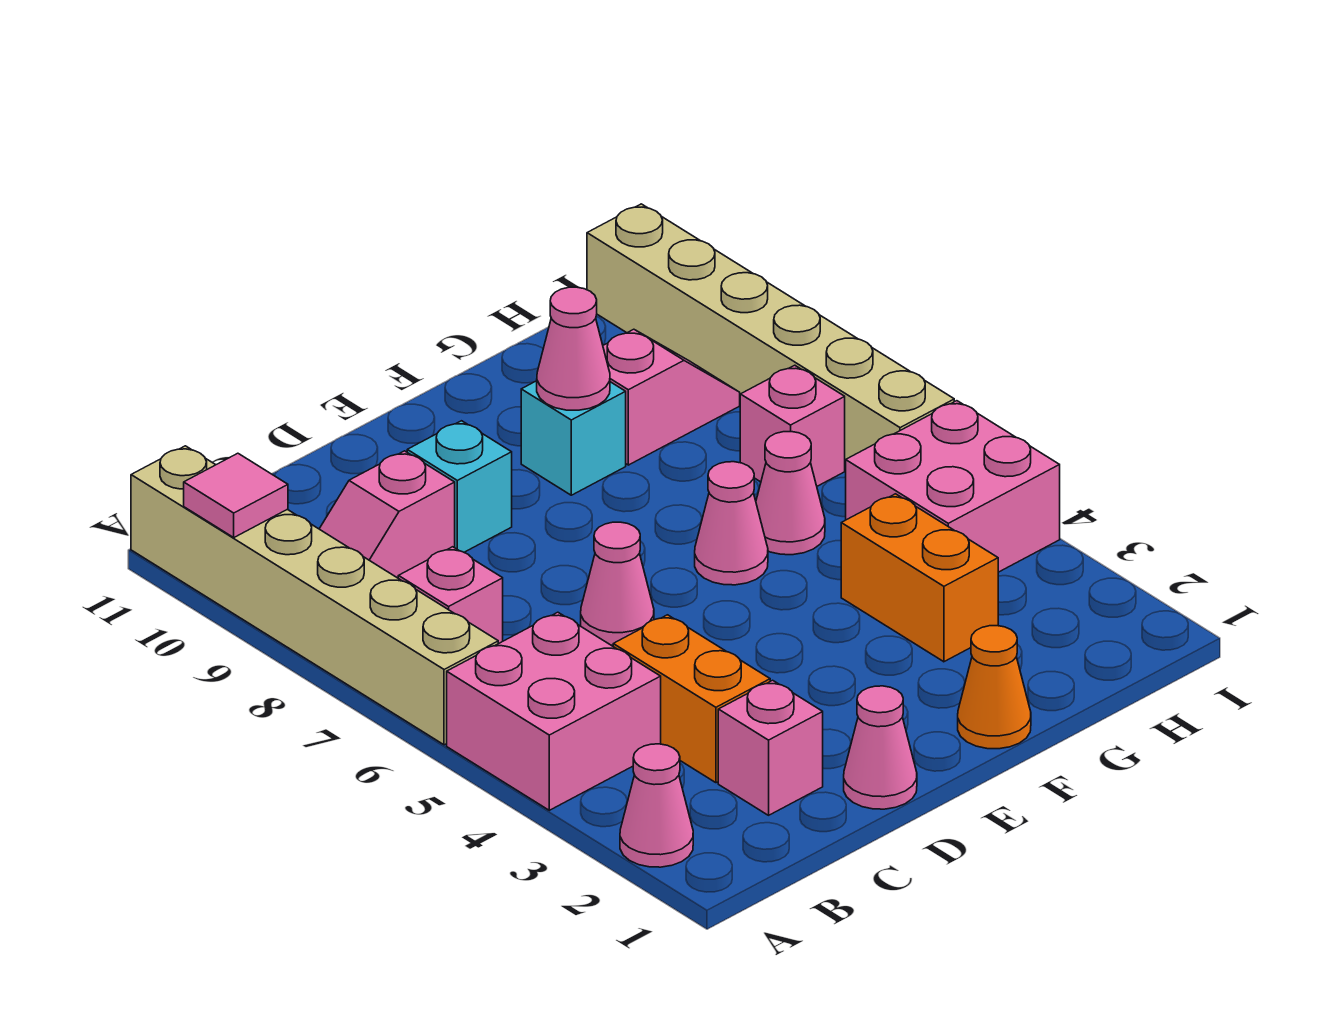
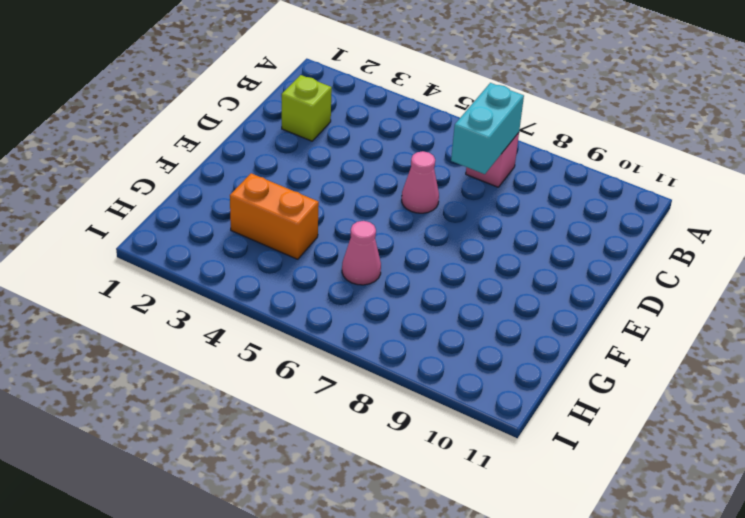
cyan brick B7:C7 level 2 -> none
lime brick C2 level 1 -> pink brick C2 level 1
none -> pink cone A2 level 1
none -> pink brick A4:B5 level 1
none -> tan brick A6:A11 level 1

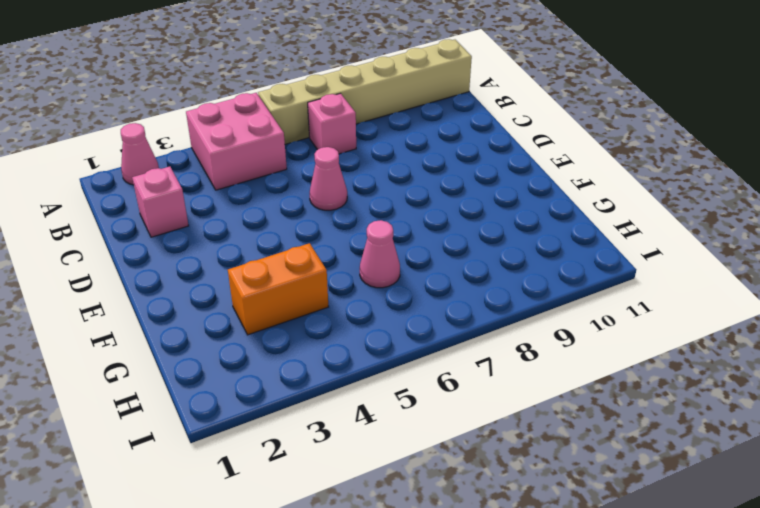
none -> pink slope B9:C9 level 1 top C
none -> orange brick C3:C4 level 1
none -> pink cone D1 level 1

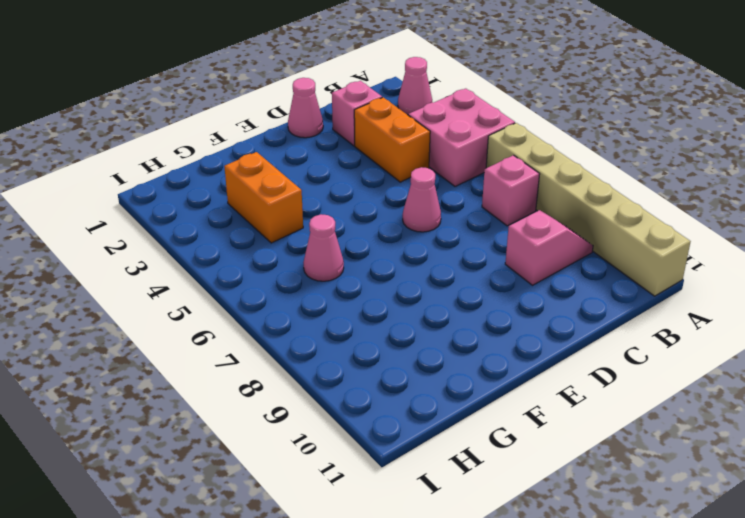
none -> cyan brick D9 level 1
none -> orange cone F1 level 1
none -> pink cone F6 level 1

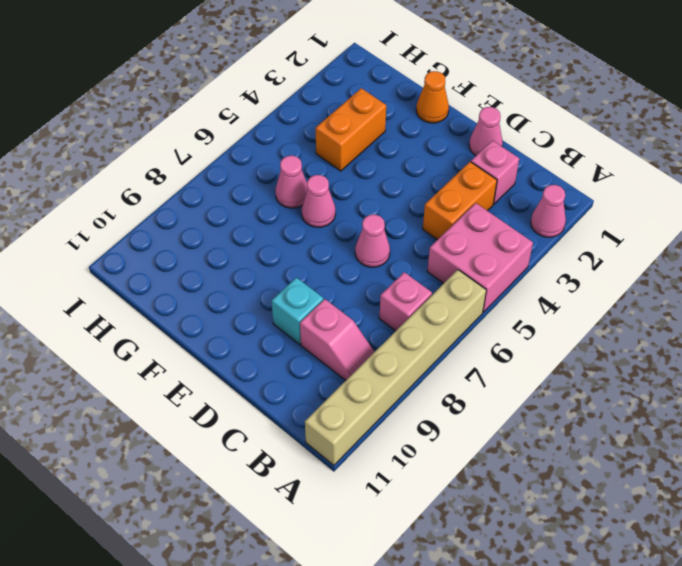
none -> cyan brick F9 level 1
none -> pink slope G9:H9 level 1 top G
none -> pink brick H4:I5 level 1

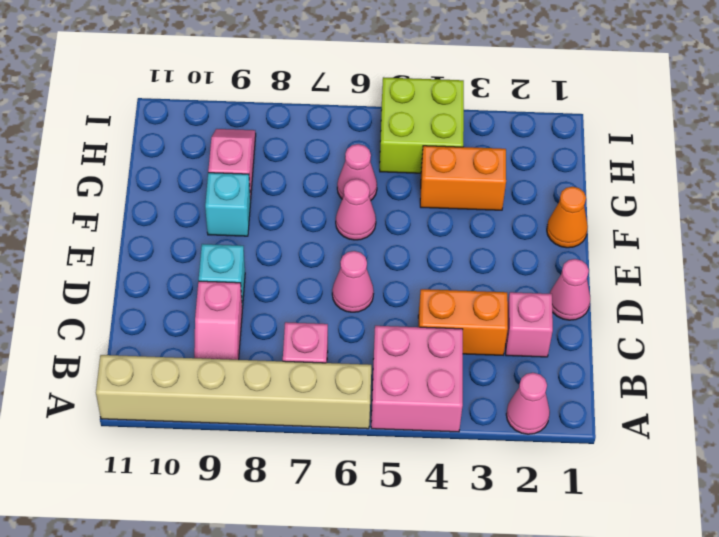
lime brick H4:I5 level 1 -> pink brick H4:I5 level 1
none -> pink brick H7 level 1
none -> tan brick I6:I11 level 1
none -> pink tile A10 level 2

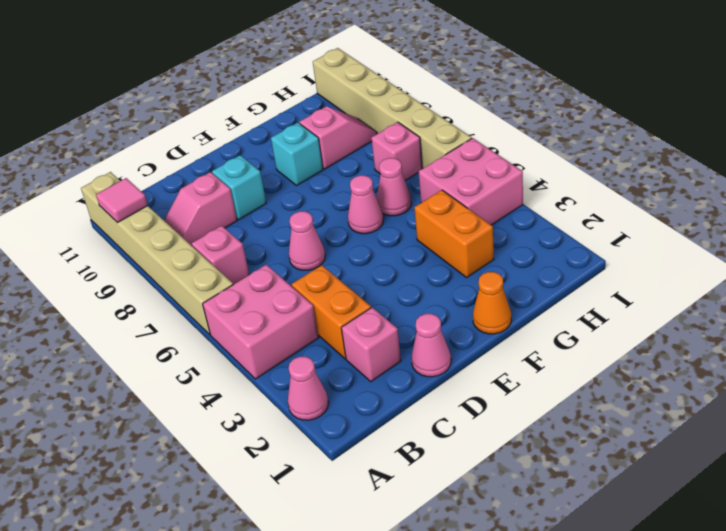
none -> pink cone F9 level 2

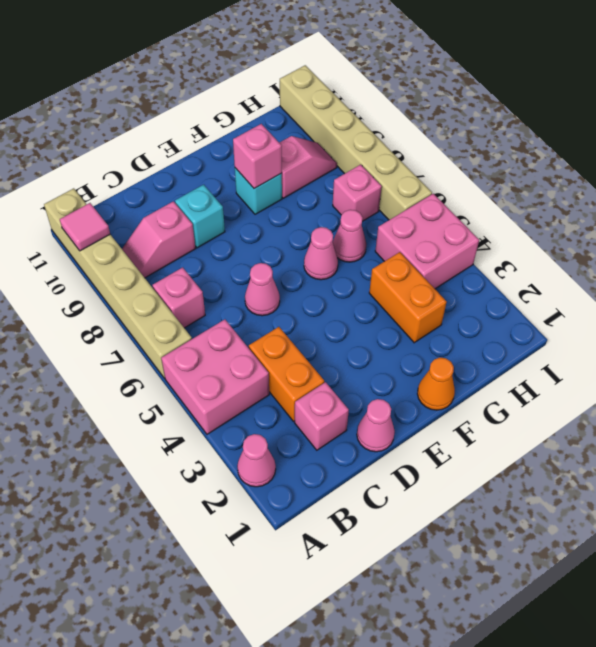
pink brick F9 level 2 -> pink cone F9 level 2

